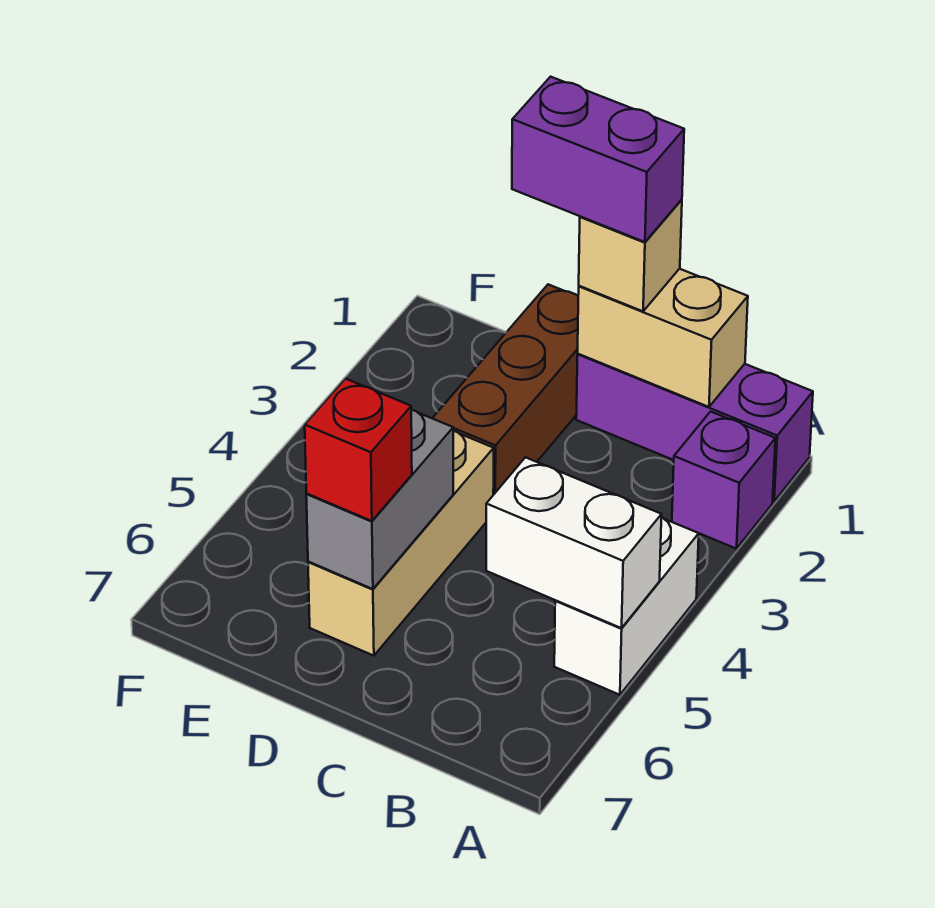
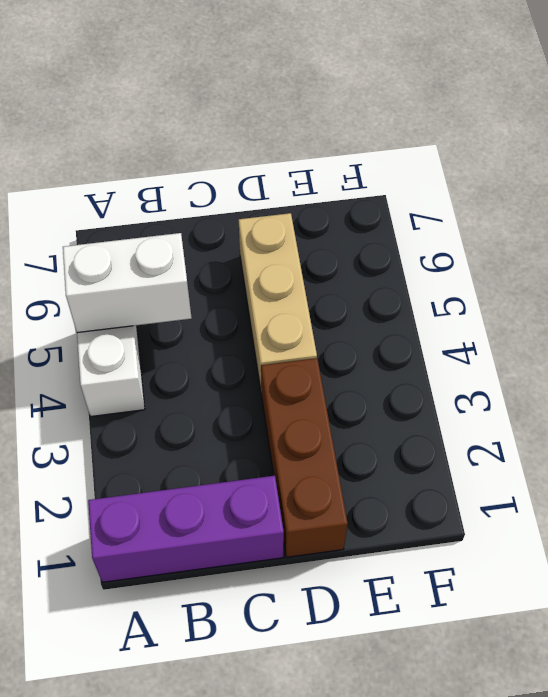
none -> purple brick A2 level 1
none -> tan brick B1:C1 level 2

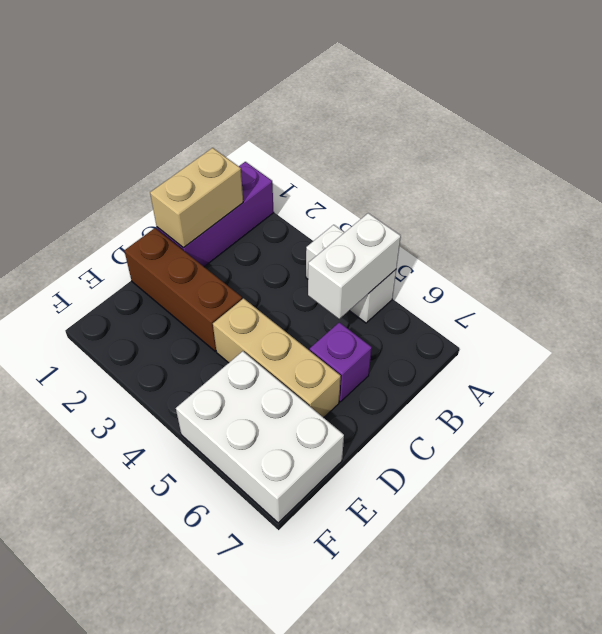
purple brick C6 level 1 -> purple brick A2 level 1
white brick E5:F7 level 1 -> none
none -> grey brick D5:D6 level 2
none -> tan brick C1 level 3

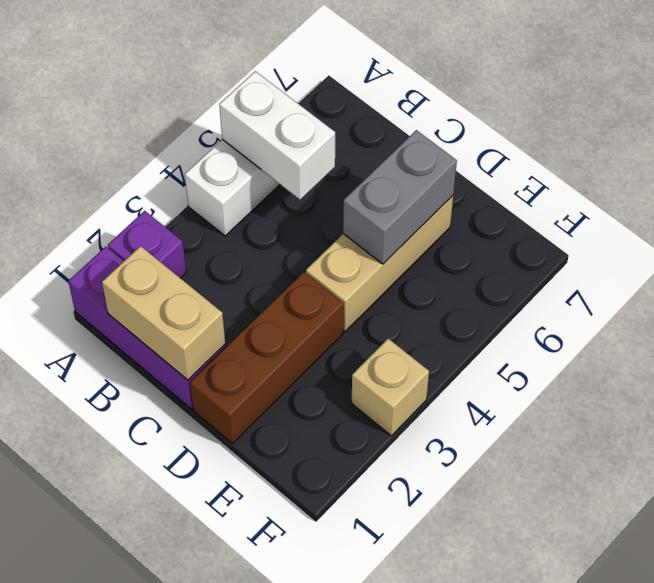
tan brick F3 level 1 -> tan brick C1 level 3
none -> red brick D6 level 3
none -> purple brick C1:D1 level 4

